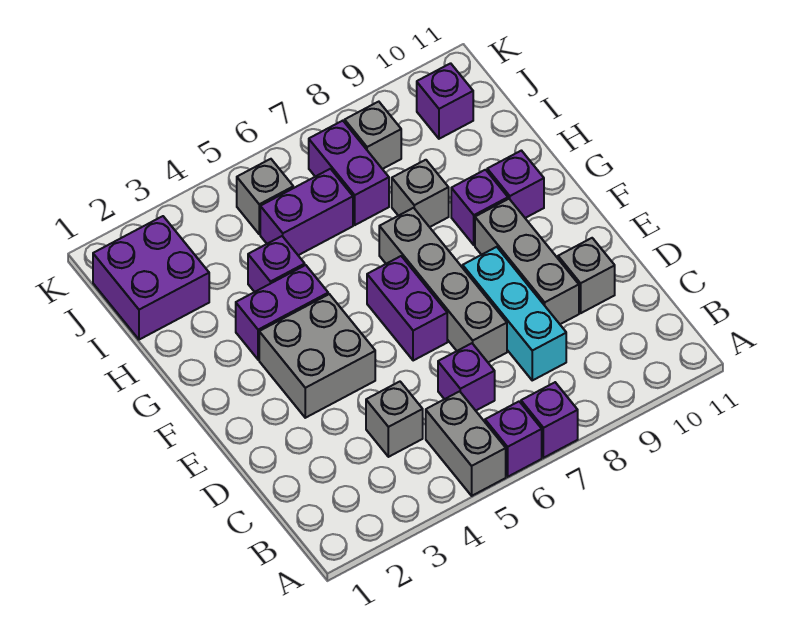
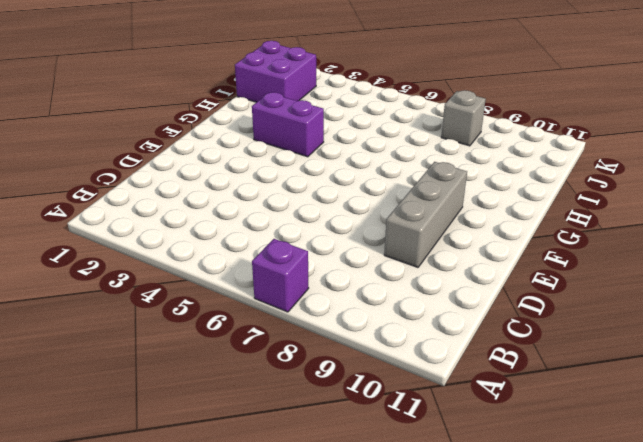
none -> grey brick A5:B5 level 1
none -> purple brick A6 level 1
none -> grey brick C4 level 1

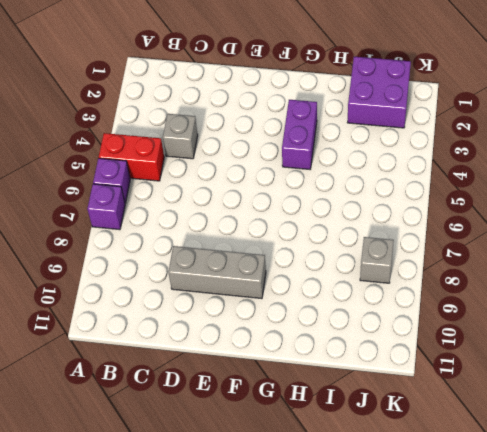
red brick A5:B5 level 1 -> grey brick A5:B5 level 1
none -> purple brick C6 level 1
none -> cyan brick C8:E8 level 1
none -> grey brick D7:G7 level 1

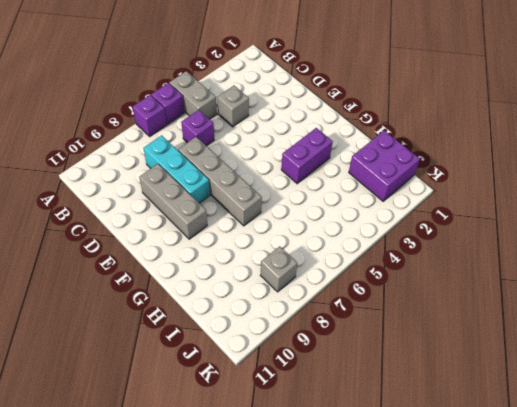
none -> grey brick D10 level 1
none -> grey brick E3:F4 level 1
none -> purple brick E6:F6 level 1

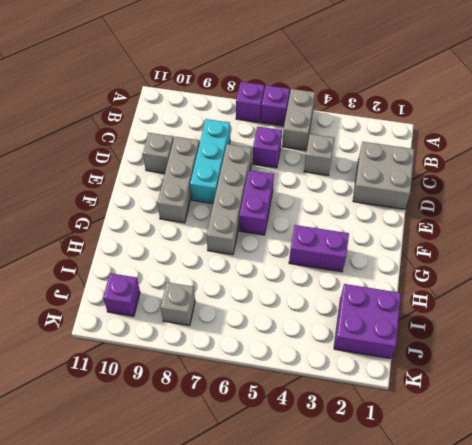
grey brick C1:D2 level 1 -> grey brick E3:F4 level 1
none -> purple brick G9 level 1
none -> purple brick G10 level 1
none -> purple brick H4 level 1

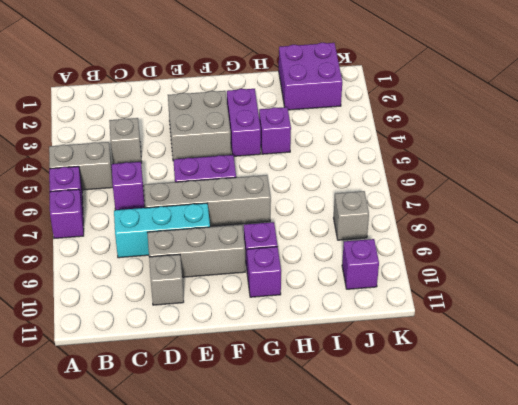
none -> grey brick H8 level 1
none -> purple brick I5:I6 level 1
none -> purple brick I7:J7 level 1

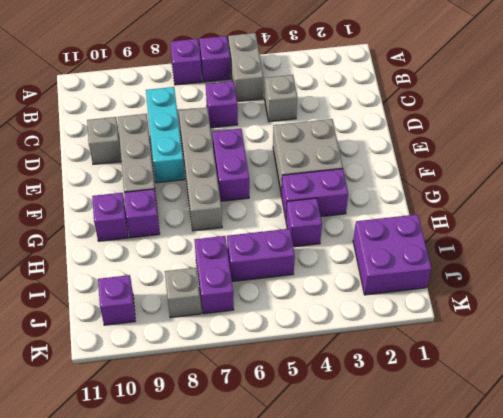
none -> grey brick H8 level 1
none -> grey brick J5 level 1

